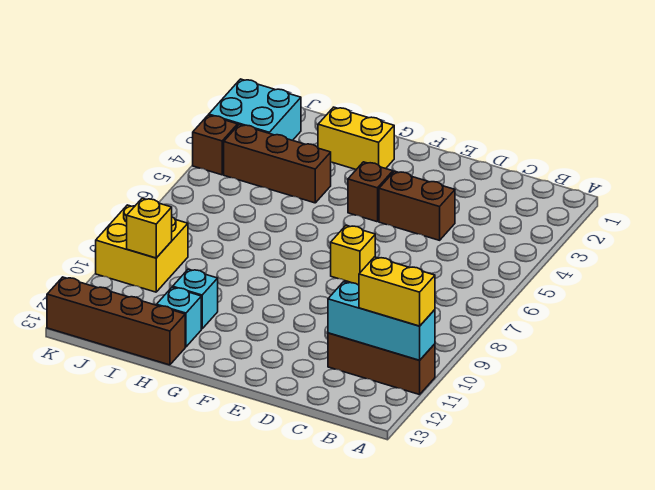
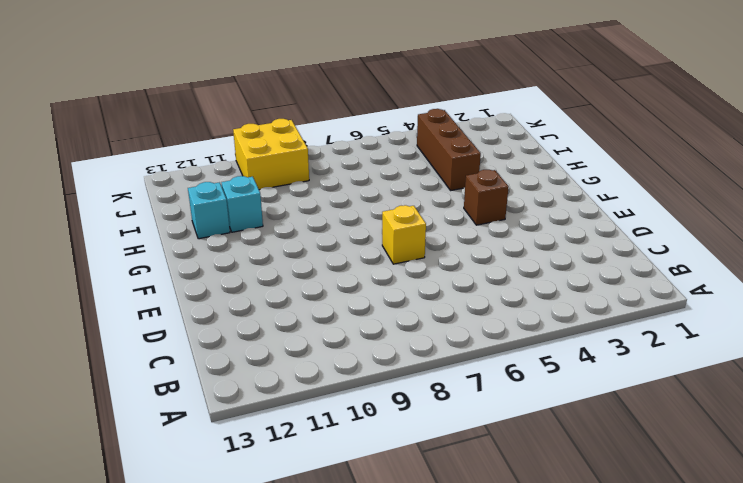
none -> brown brick A11:C11 level 1
none -> brown brick D4:E4 level 1
none -> yellow brick G2:H2 level 1

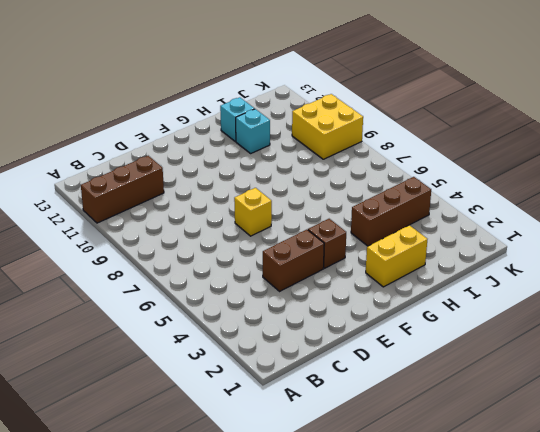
none -> brown brick H13:K13 level 1
none -> cyan brick J2:K3 level 1
none -> brown brick K4 level 1

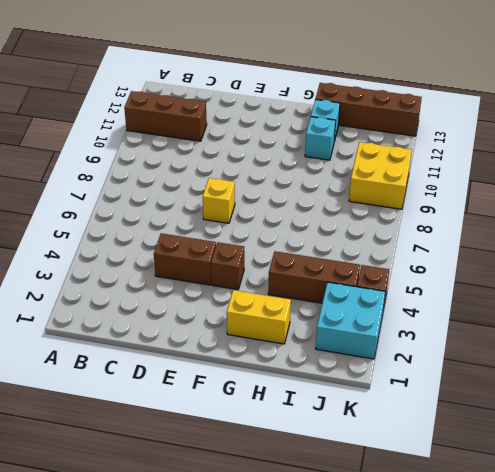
none -> cyan brick A11:C11 level 2
none -> yellow brick J10 level 2
none -> yellow brick A11:B11 level 3

